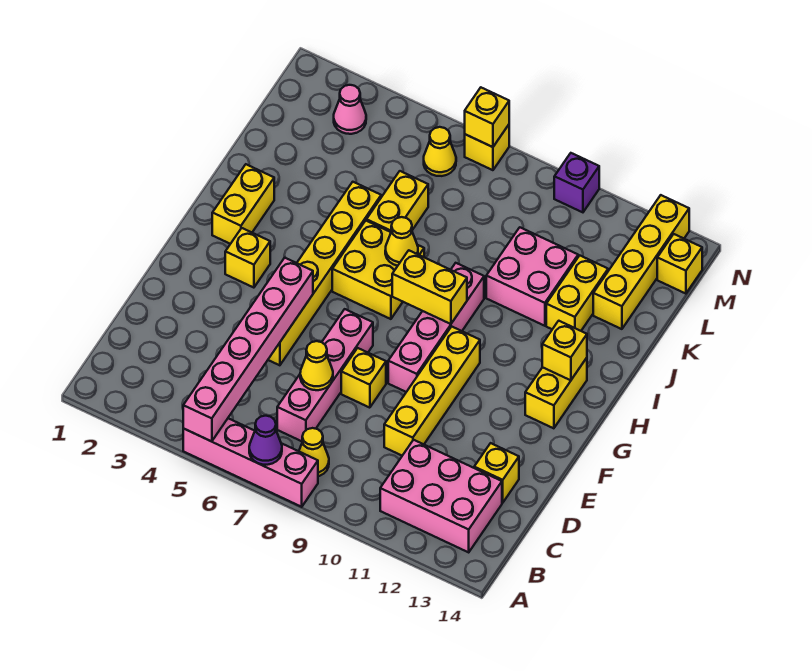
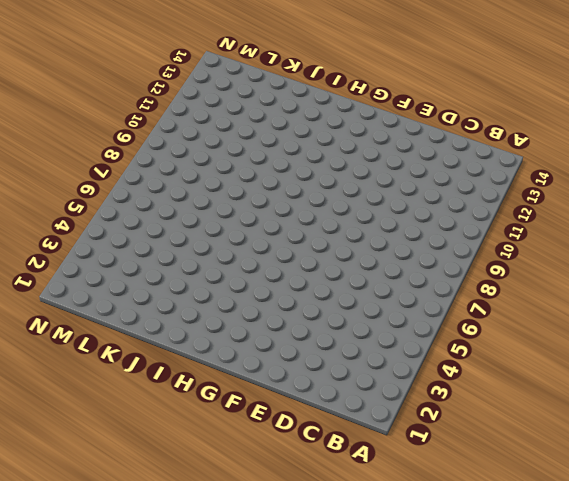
none -> pink brick A5:A8 level 1
none -> yellow cone B8 level 1
none -> pink brick B11:C13 level 1

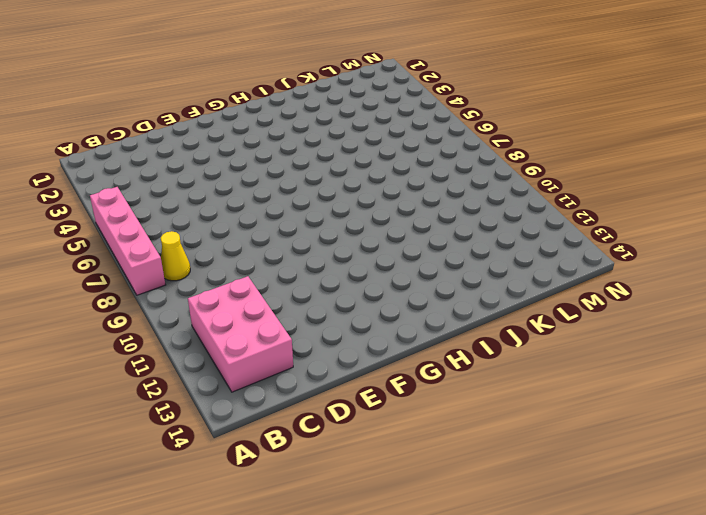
none -> pink brick C7:F7 level 1
none -> yellow brick D10:G10 level 1
none -> yellow brick D13 level 1

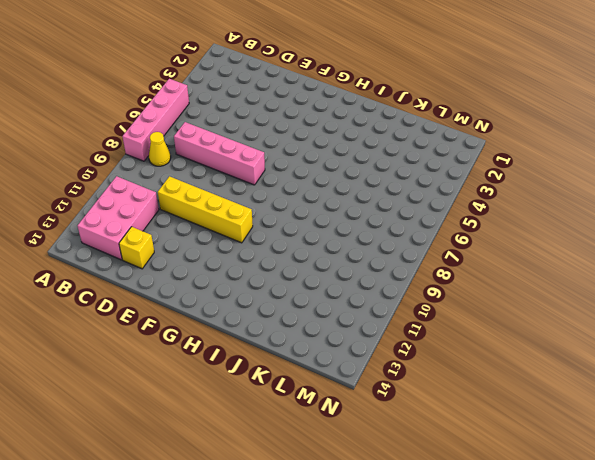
none -> yellow brick E5:J5 level 1
none -> yellow brick E8 level 1
none -> pink brick F9:I9 level 1

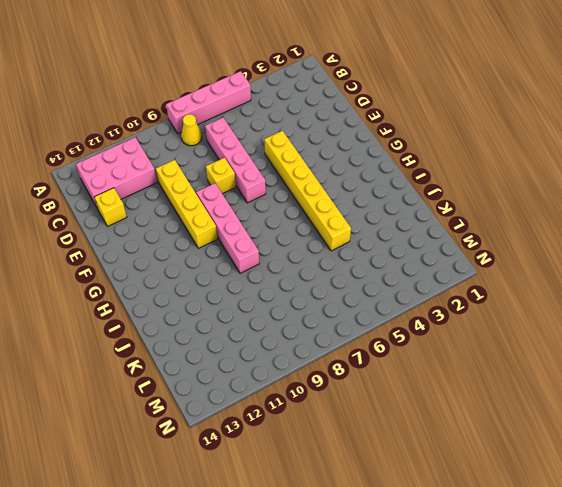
none -> yellow brick G3 level 1
none -> yellow brick G13:H13 level 1
none -> yellow brick H2:I2 level 1

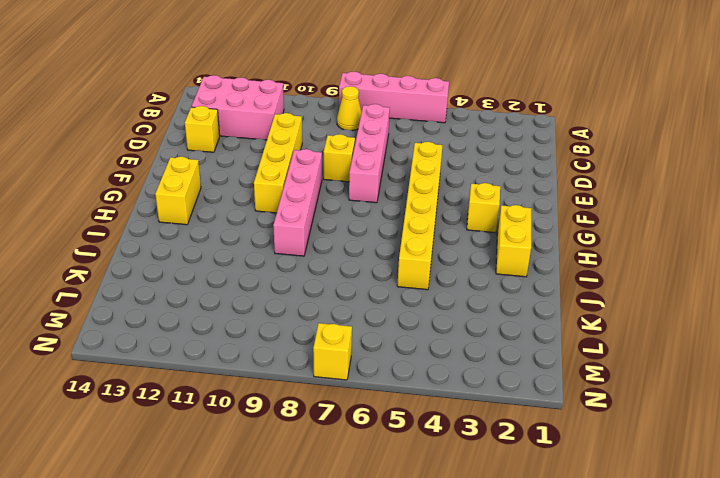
none -> yellow brick H6:I7 level 1
none -> yellow brick J6:K6 level 1
none -> pink brick J10:K11 level 1

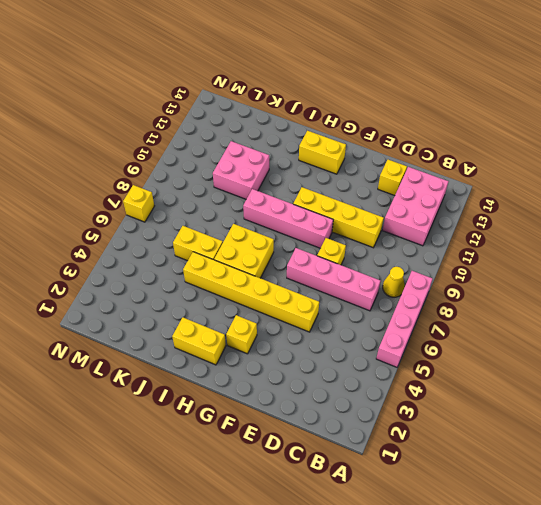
none -> yellow brick J12:K12 level 1
none -> yellow brick K13:N13 level 1
none -> pink cone M3 level 1

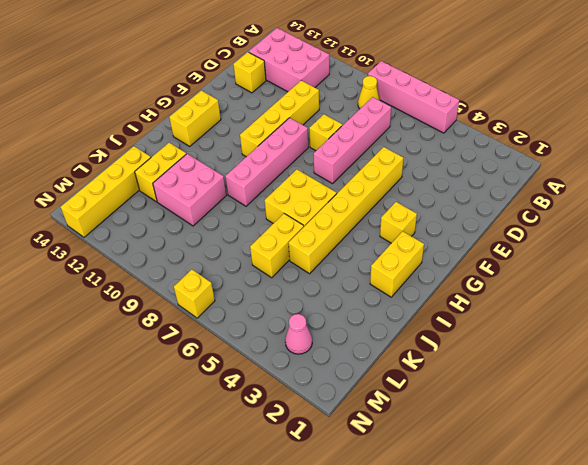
none -> yellow cone M6 level 1
none -> yellow brick M14 level 1
none -> purple brick N10 level 1

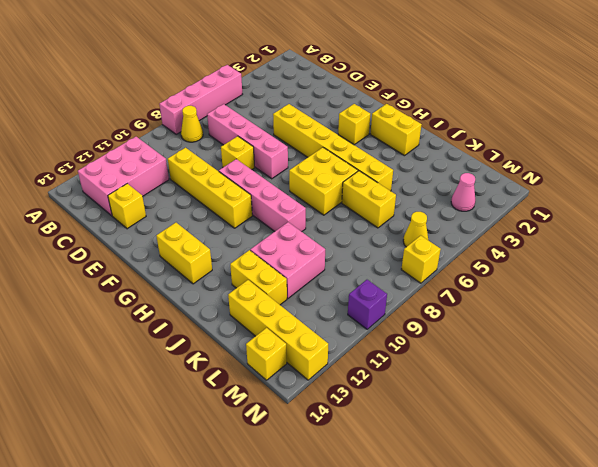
none -> pink brick A5:F5 level 2
none -> purple cone A7 level 2
none -> yellow cone D7 level 2

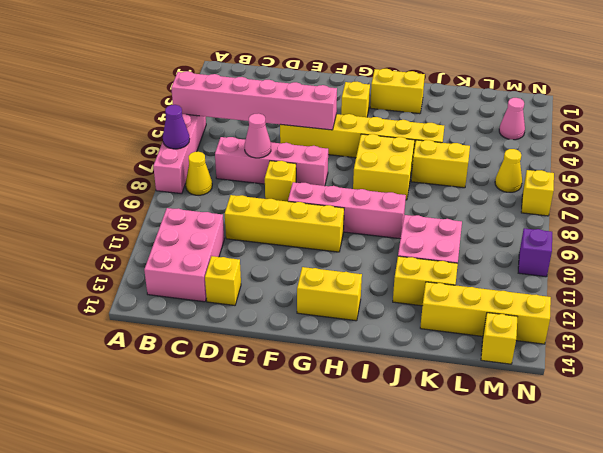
pink cone D7 level 2 -> yellow cone D7 level 2
none -> yellow brick H8:H9 level 2
none -> yellow brick H13 level 2
none -> yellow cone I7 level 2

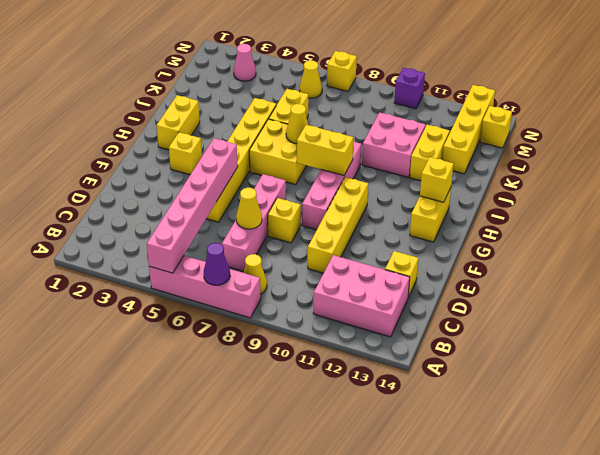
none -> yellow brick N7 level 2

